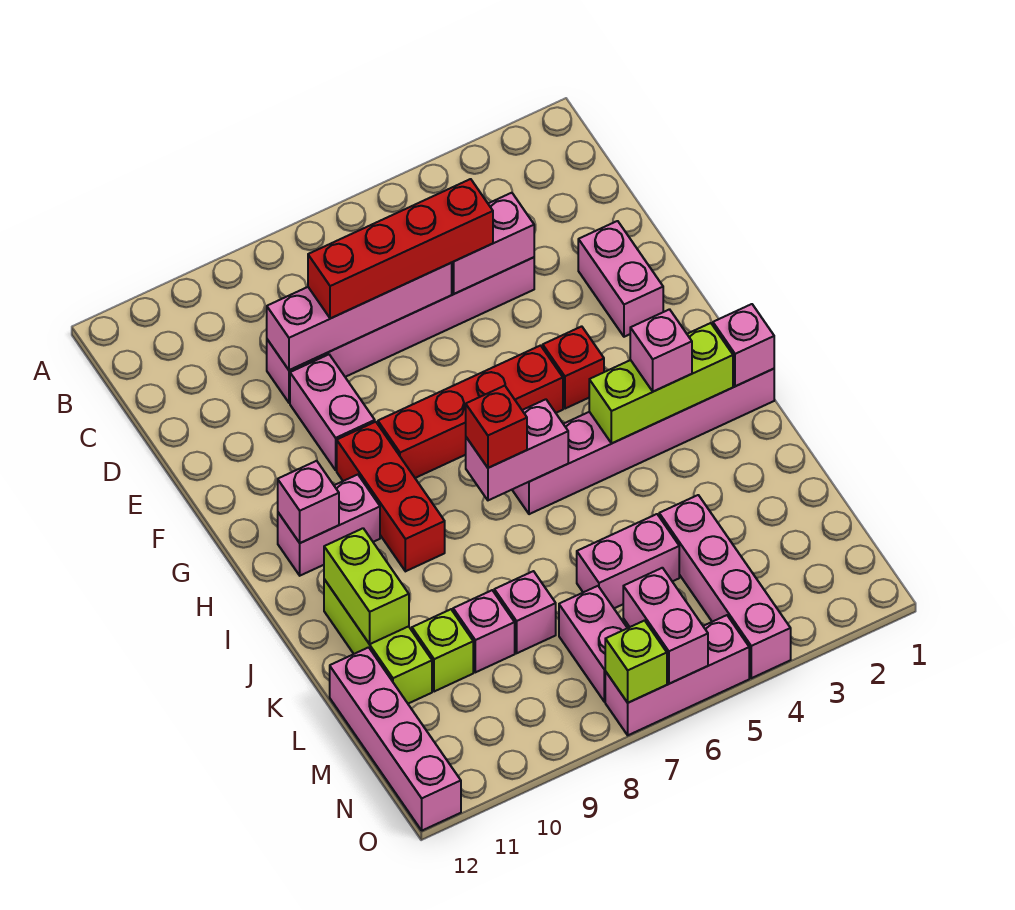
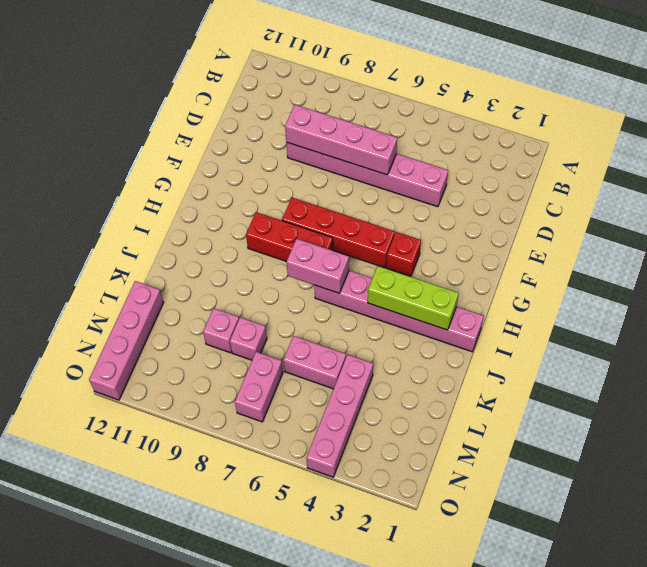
red brick H7:H9 level 1 -> red brick G9:I9 level 1
none -> pink brick E2:F2 level 1
none -> pink brick E9:F9 level 1
none -> pink brick H10:H11 level 1

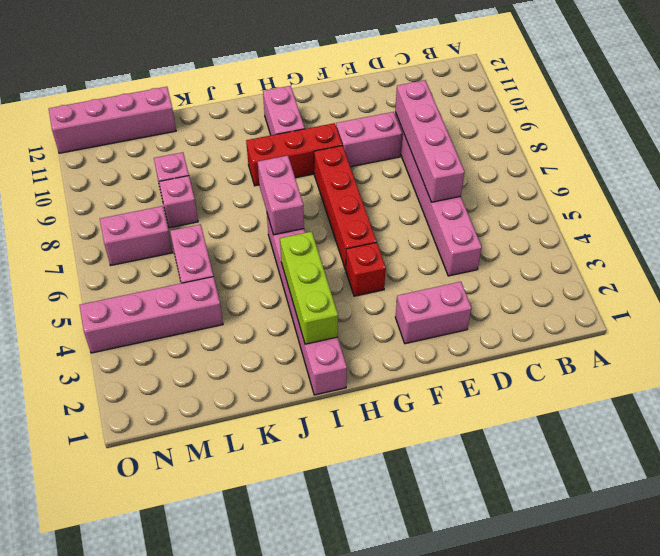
none -> lime brick J11:L11 level 1
none -> lime brick L10 level 1
none -> pink brick O5:O7 level 1

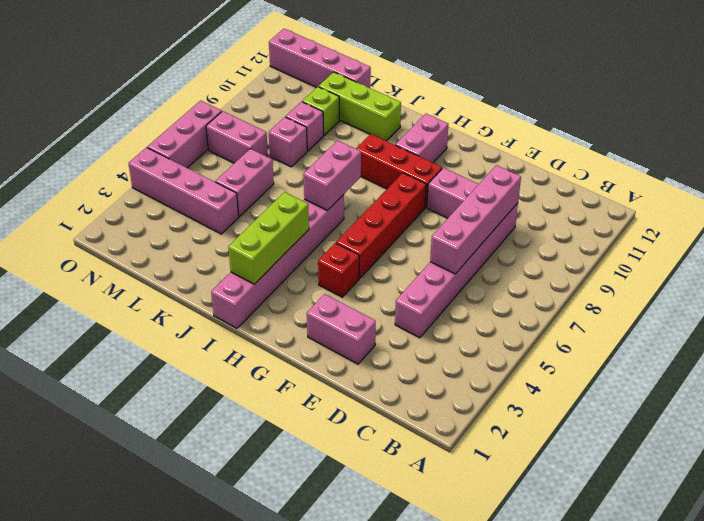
none -> pink brick D4:D5 level 2
none -> pink brick H11 level 2
none -> pink brick I1 level 2

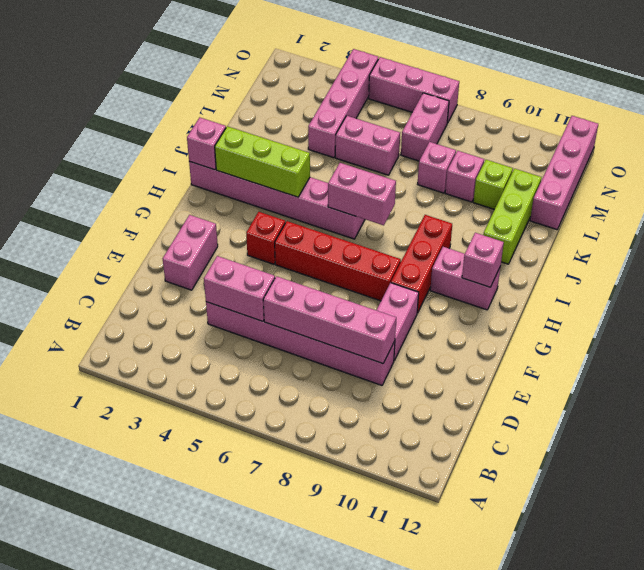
none -> lime brick J11:K11 level 2
none -> pink brick N6:O6 level 2
none -> lime brick O7 level 2

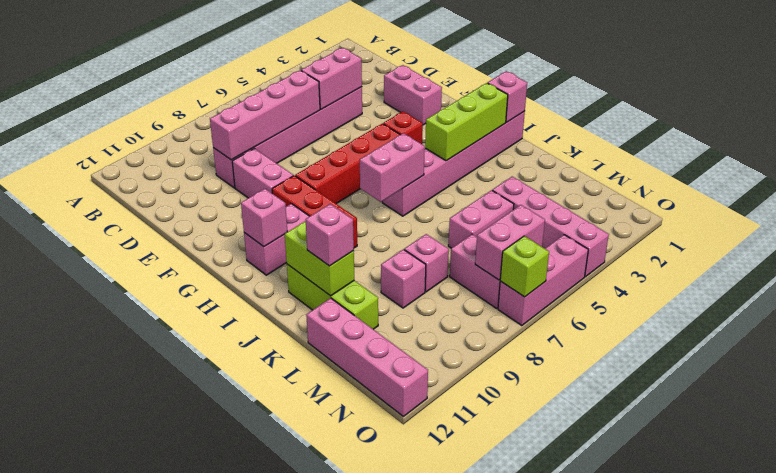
pink brick K11 level 3 -> pink brick I3 level 3
pink brick N6:N7 level 2 -> pink brick N6:O6 level 2
none -> lime brick L10 level 1
none -> red brick D5:D8 level 3
none -> red brick I7 level 3

